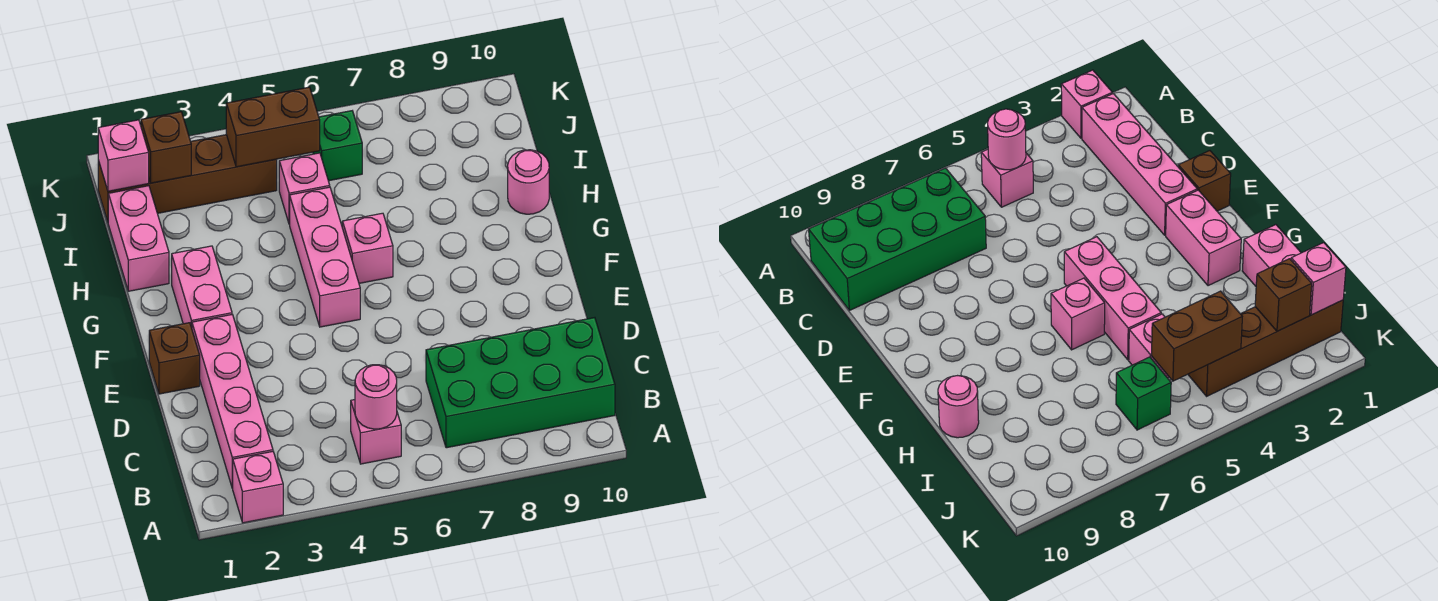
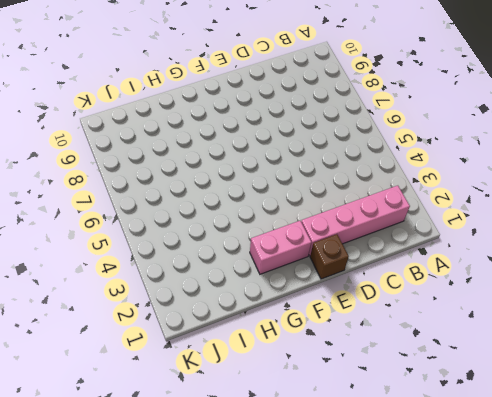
none -> pink brick A2 level 1
none -> pink brick B5 level 1
none -> green brick B7:C10 level 1

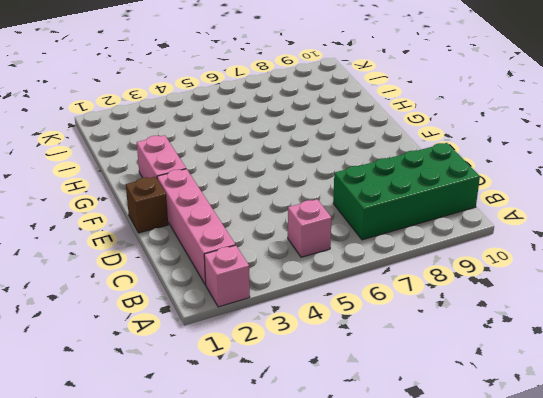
none -> pink brick F5:H5 level 1
none -> pink brick G6 level 1
none -> pink brick H1:I1 level 1

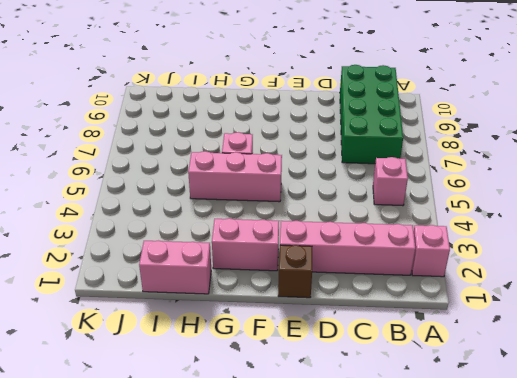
none -> pink round brick H10 level 1
none -> pink brick I5 level 1
none -> brown brick J1:J4 level 1

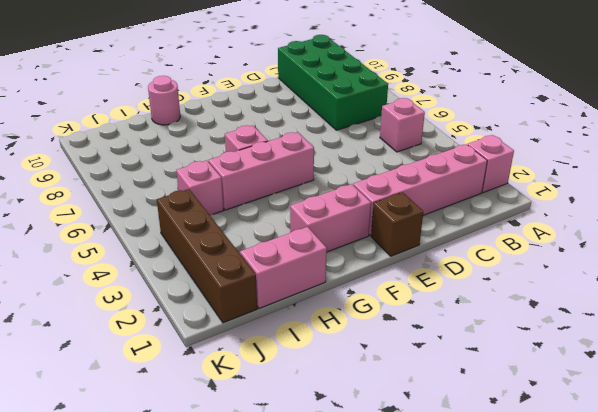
none -> green brick J6 level 1
none -> pink round brick B5 level 2
none -> pink brick J1 level 2

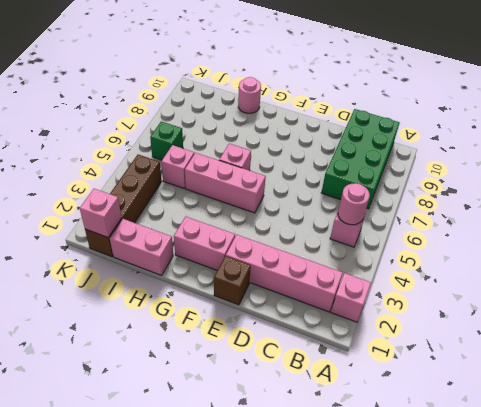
none -> brown brick J2 level 2
none -> brown brick J4:J5 level 2

